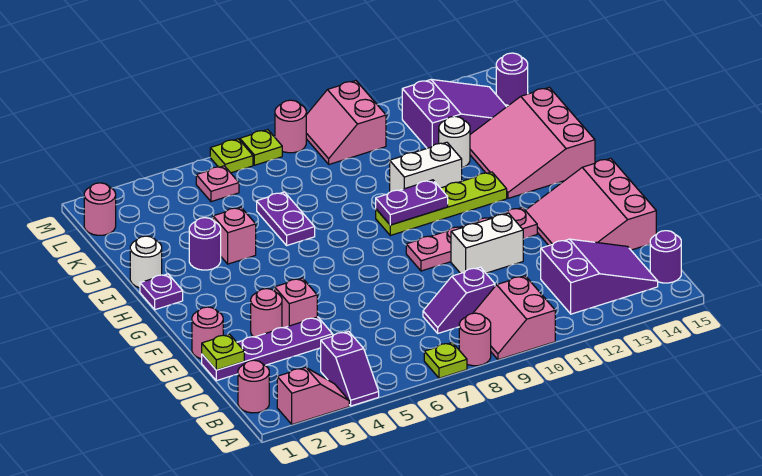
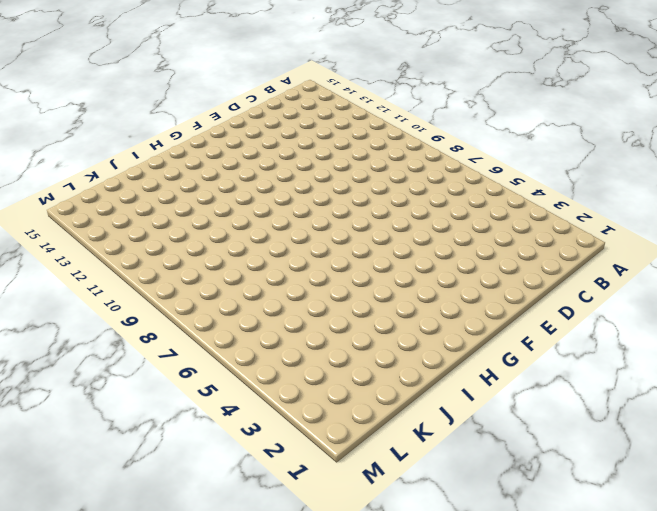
none -> pink slope A2:A3 level 1 top 2
none -> purple slope A4:B4 level 1 top B
none -> lime plate A7 level 1
none -> pink round brick A8 level 1

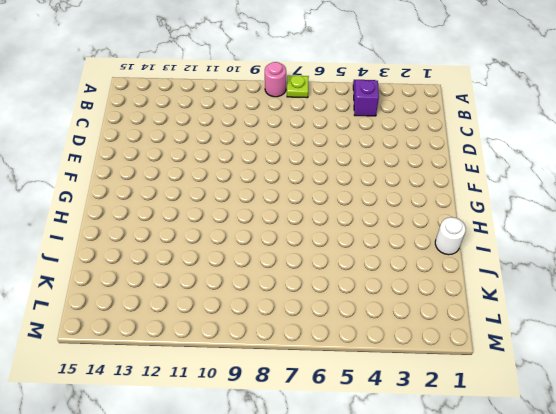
none -> pink slope A2:A3 level 1 top 2
none -> pink slope A9:B10 level 1 top 10
none -> pink round brick B1 level 1
none -> purple slope B12:C14 level 1 top 12

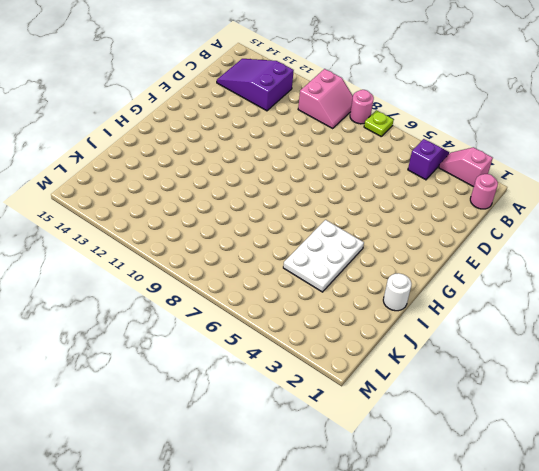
white plate H4:J5 level 1 -> pink brick I4 level 1
none -> purple round brick B15 level 1
none -> purple slope C8:C9 level 1 top 9
none -> purple plate D1:D4 level 1
none -> pink slope D13:F15 level 1 top 15

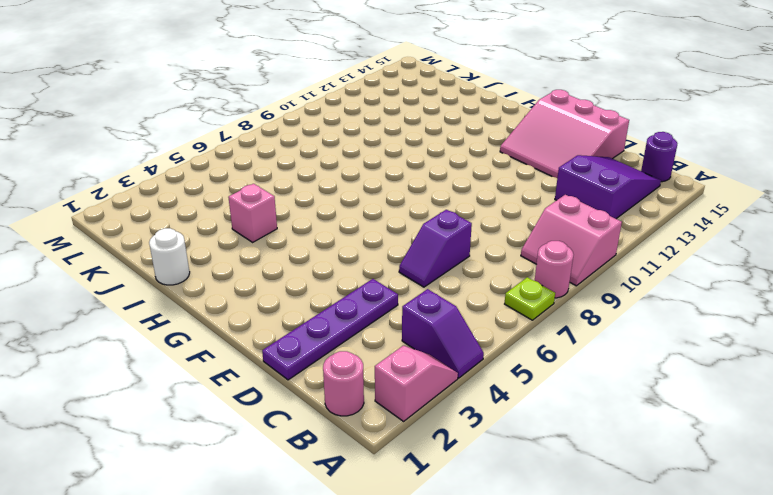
purple slope D6:D7 level 1 top 7 -> purple slope C8:C9 level 1 top 9
none -> pink round brick E1 level 1
none -> pink round brick E3 level 1
none -> pink brick E4 level 1
none -> white brick E10:E11 level 1

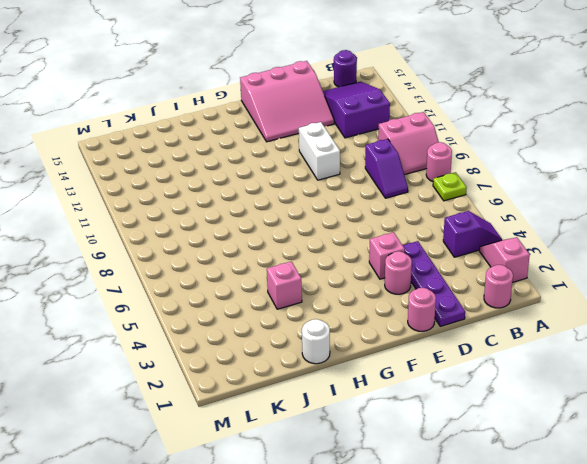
none -> pink plate F9:F12 level 1
none -> purple plate H1 level 1
none -> lime plate H9:H12 level 1
none -> pink slope H13:J15 level 1 top 15

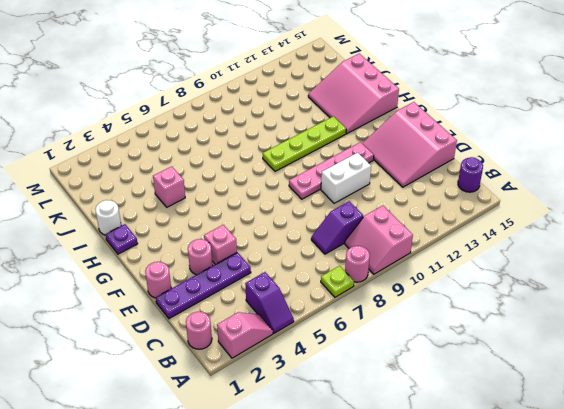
none -> purple slope B12:C14 level 1 top 12
none -> purple round brick I3 level 1
none -> purple plate I6:J6 level 1
none -> white brick I10:I11 level 1

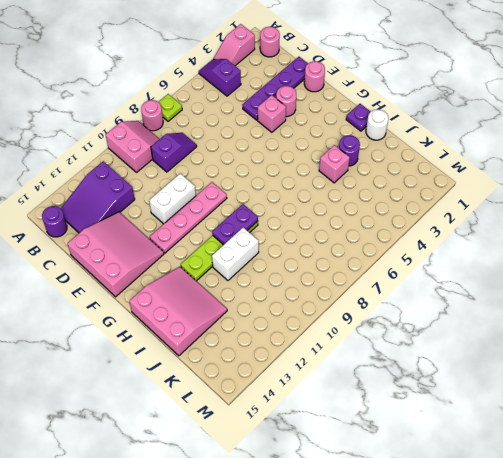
none -> purple plate I6:J6 level 1
none -> white round brick J12 level 1
none -> purple slope K12:L14 level 1 top 12
none -> pink round brick L1 level 1

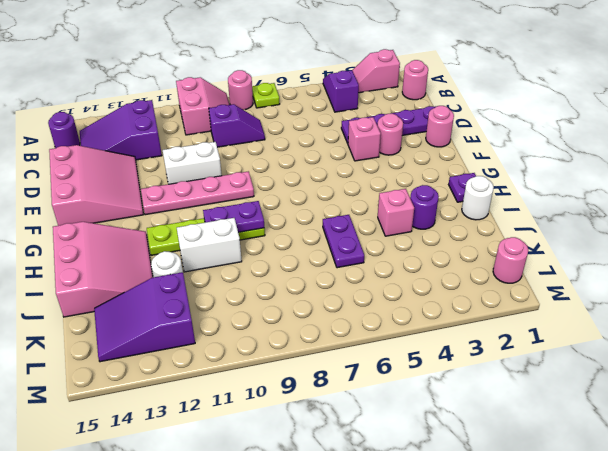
none -> pink plate L5 level 1
none -> pink slope L9:M10 level 1 top 10
none -> purple round brick L15 level 1
none -> lime plate M6 level 1

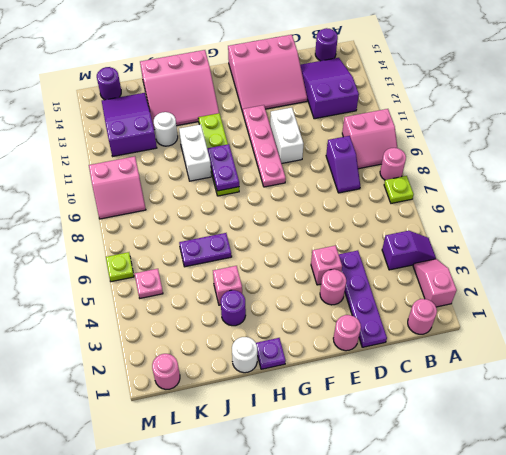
none -> lime plate M7 level 1
none -> pink round brick M8 level 1
none -> lime plate D1 level 2

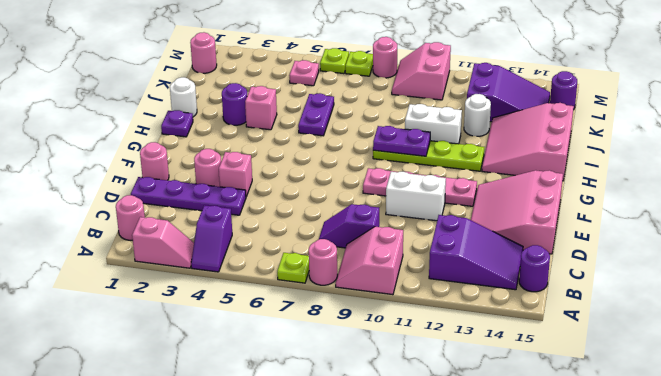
none -> lime plate D1 level 2

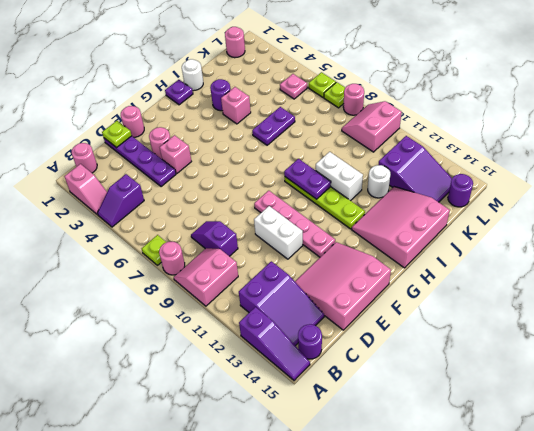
purple slope A13:A15 level 1 top 13 -> none

